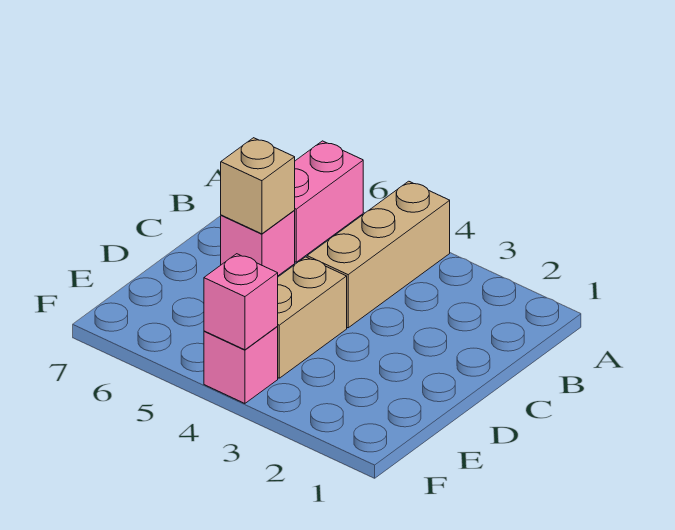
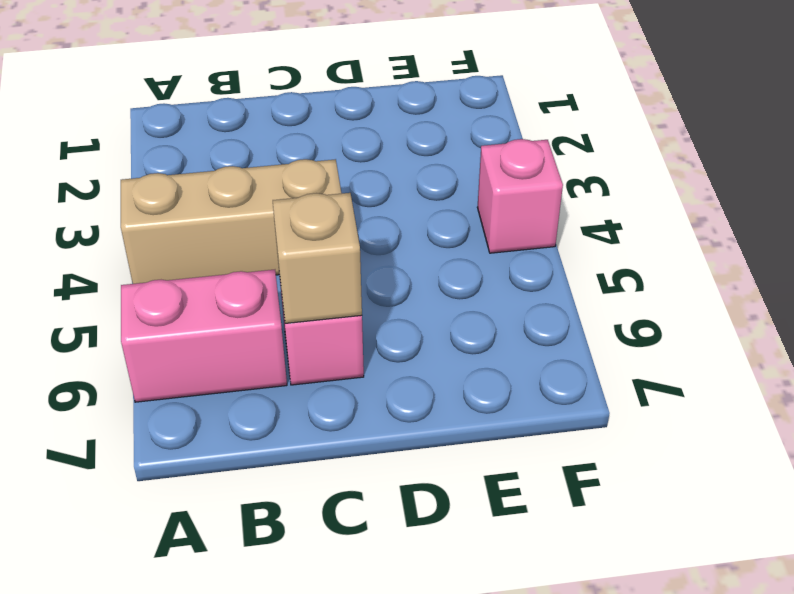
none -> tan brick D4:E4 level 1
none -> pink brick F4 level 2

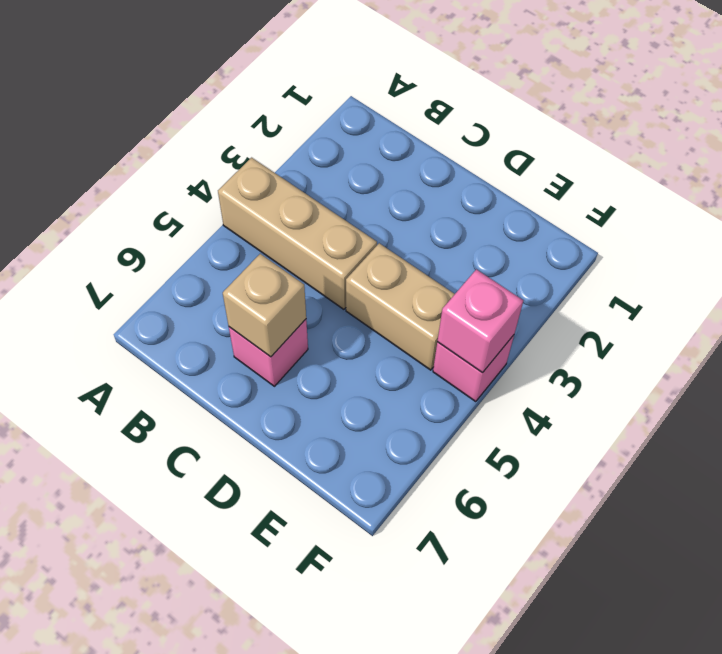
none -> pink brick A6:B6 level 1

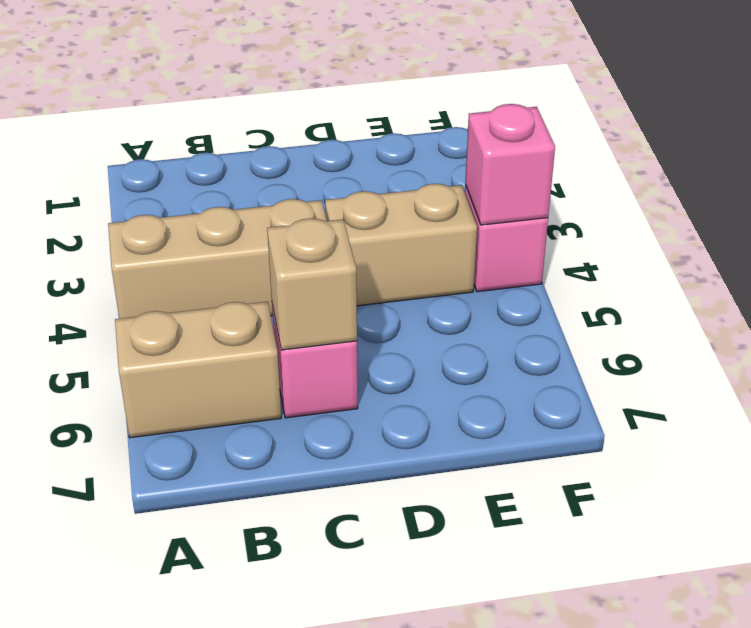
tan brick A6:B6 level 1 -> pink brick A6:B6 level 1

